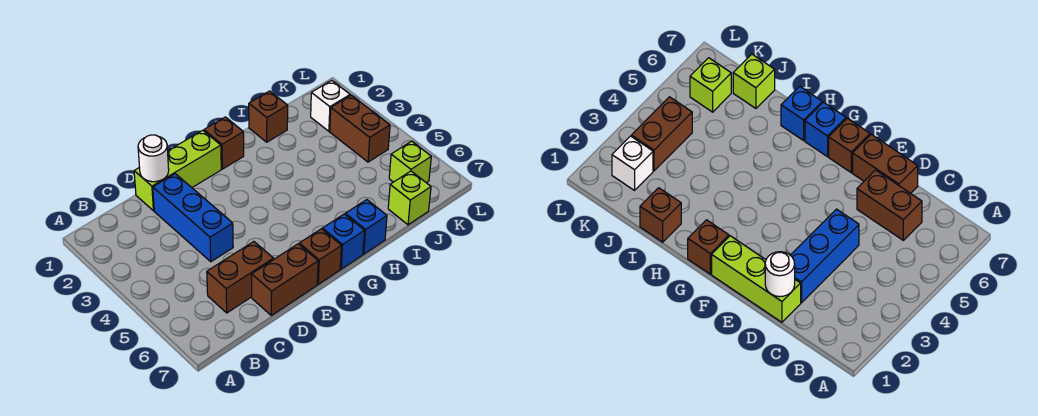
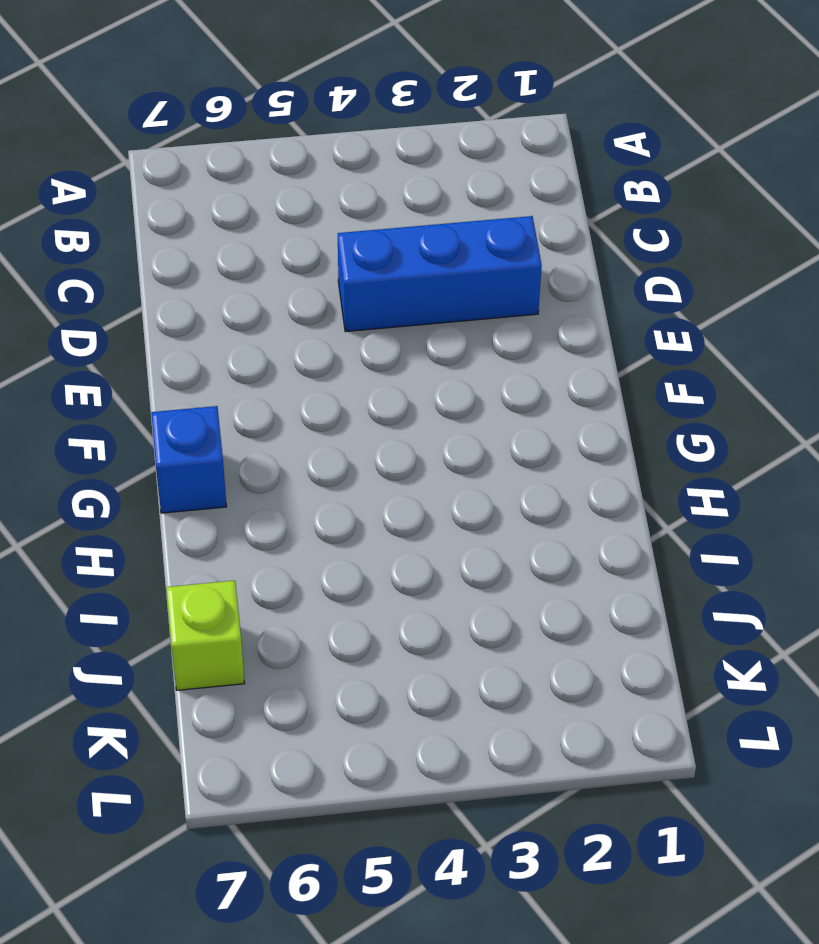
none -> brown brick C6:D6 level 1
none -> lime brick D1:F1 level 1
none -> brown brick D7:E7 level 1

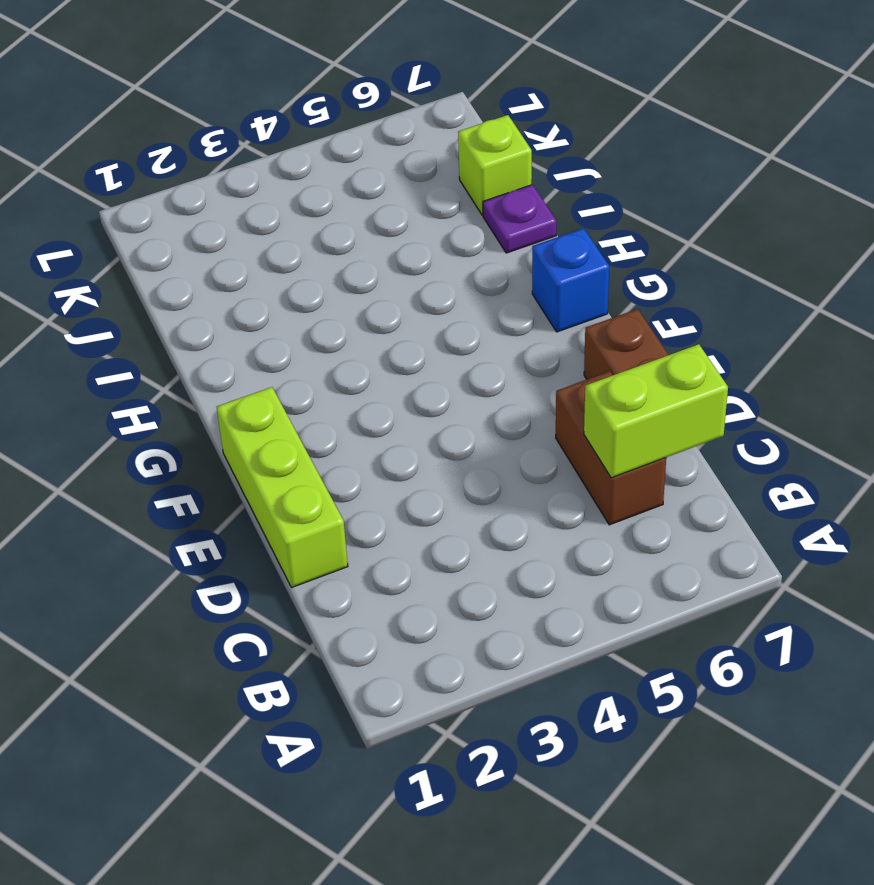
lime brick C6:C7 level 2 -> none
purple plate I7 level 1 -> none
none -> blue brick D2:D4 level 1
none -> brown brick F7 level 1
none -> brown brick G1 level 1

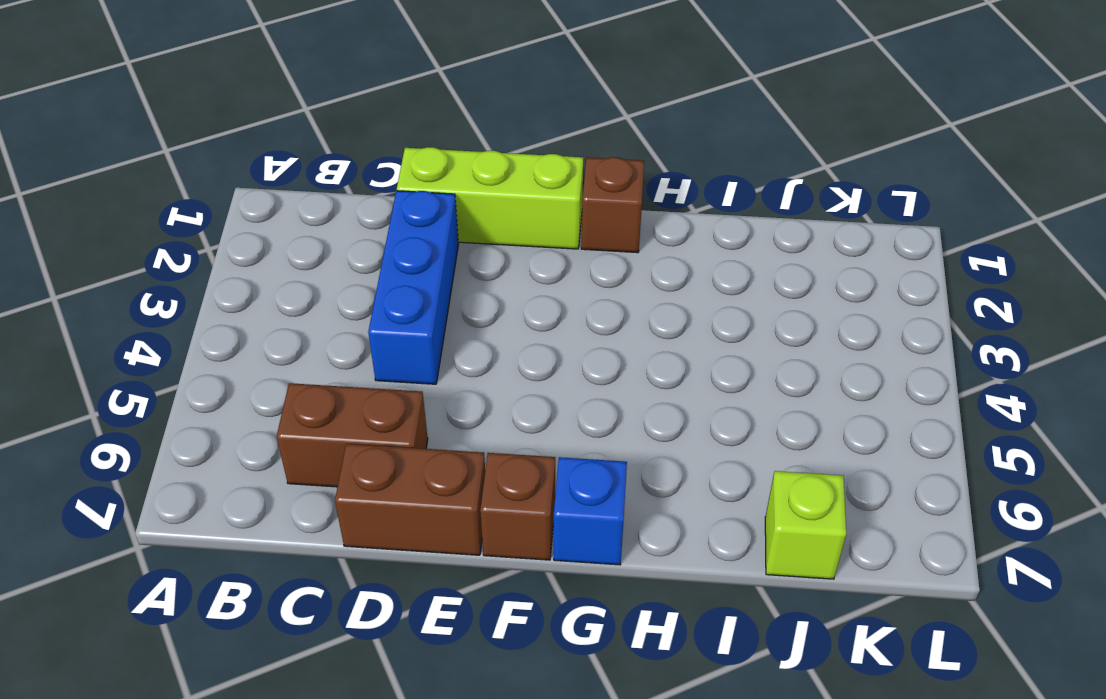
none -> blue brick H7 level 1
none -> brown brick I1 level 1
none -> white brick K2 level 1

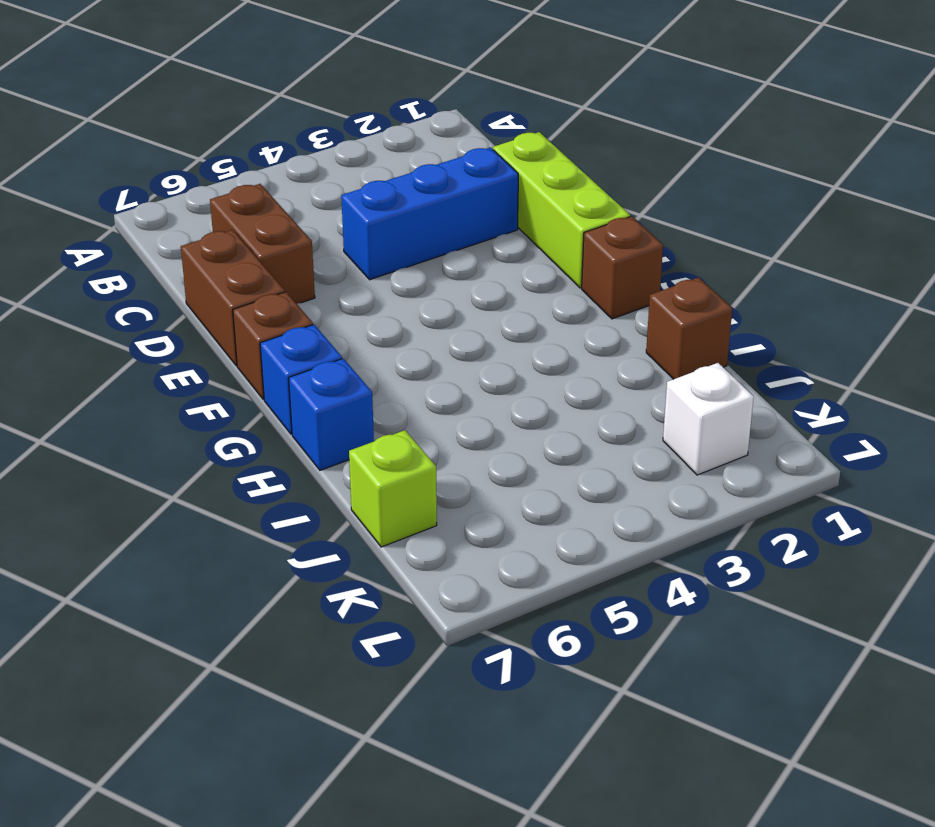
none -> brown brick K3:K4 level 1
none -> lime brick K6 level 1
none -> white round brick D1 level 2

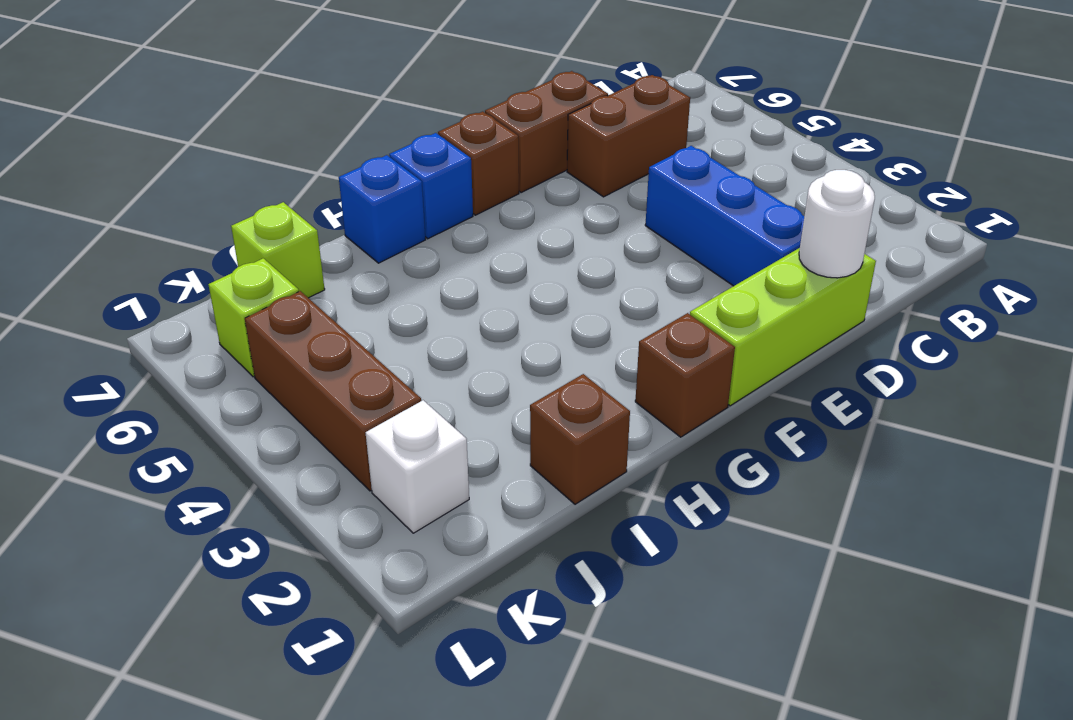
brown brick K3:K5 level 1 -> brown brick K3:K4 level 1

